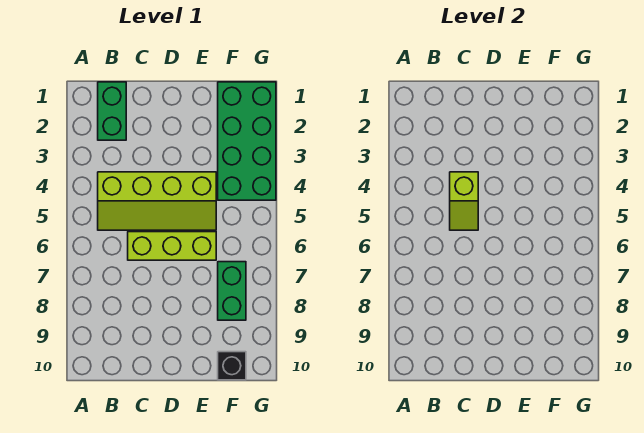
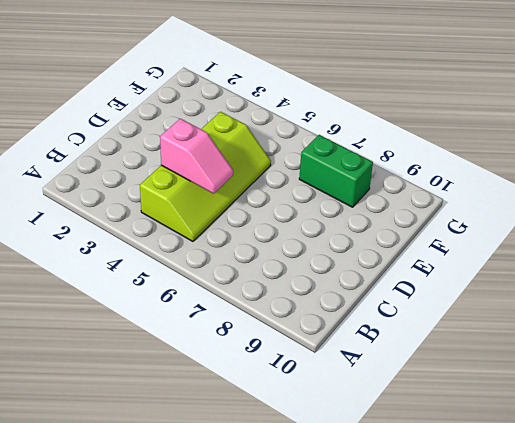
pink slope C4:C5 level 2 top 4 -> lime slope C4:C5 level 2 top 4
none -> green brick B1:B2 level 1
none -> lime brick C6:E6 level 1

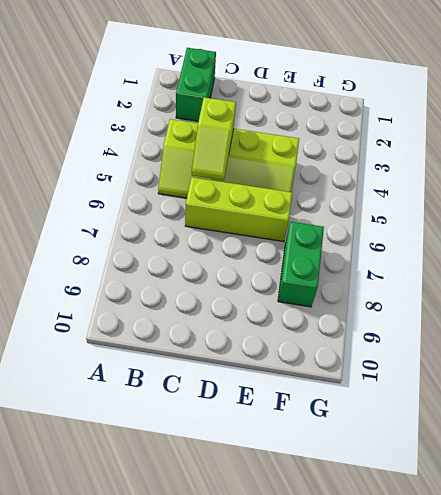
none -> green brick F1:G4 level 1
none -> black brick F10 level 1

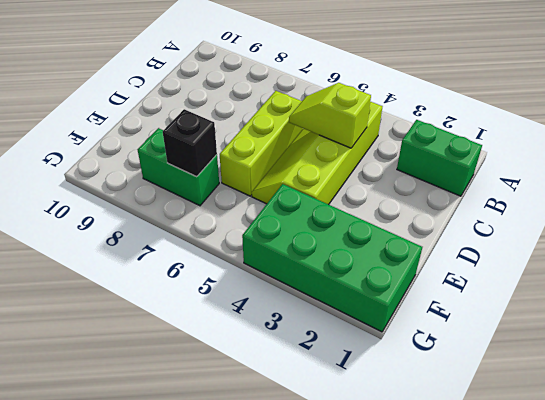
black brick F7 level 2 -> black brick F10 level 1

